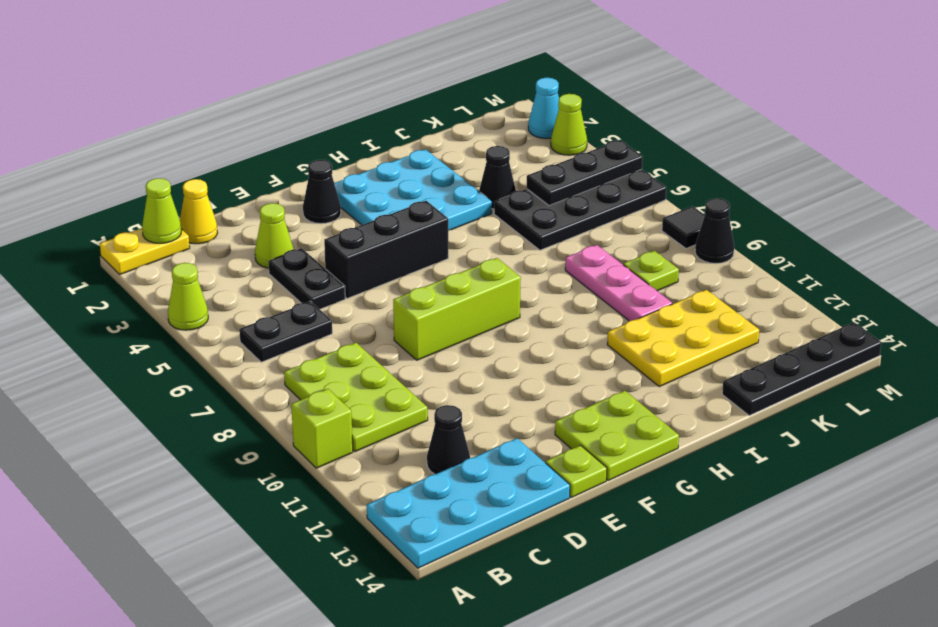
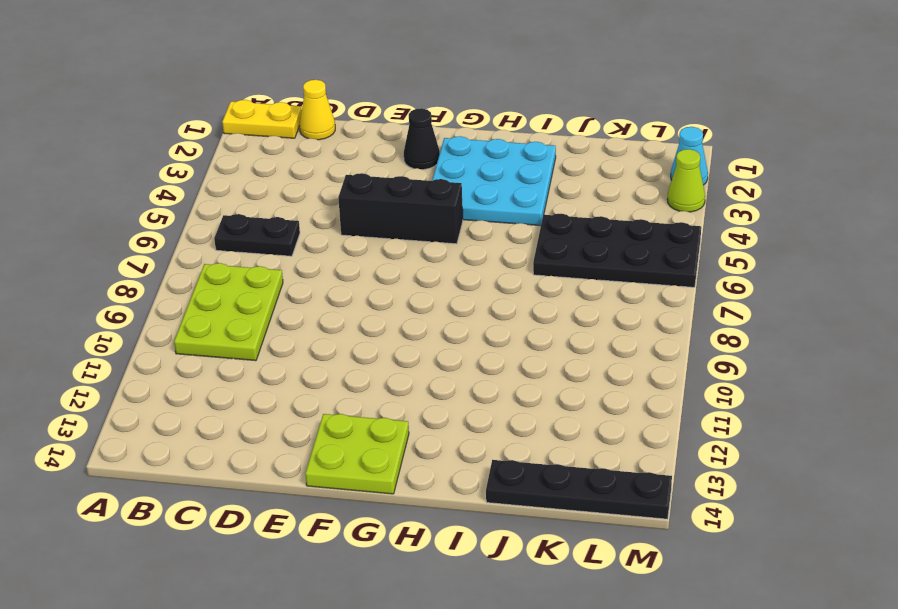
none -> lime cone A4 level 1
none -> lime brick A10 level 1
none -> cyan plate A13:D14 level 1

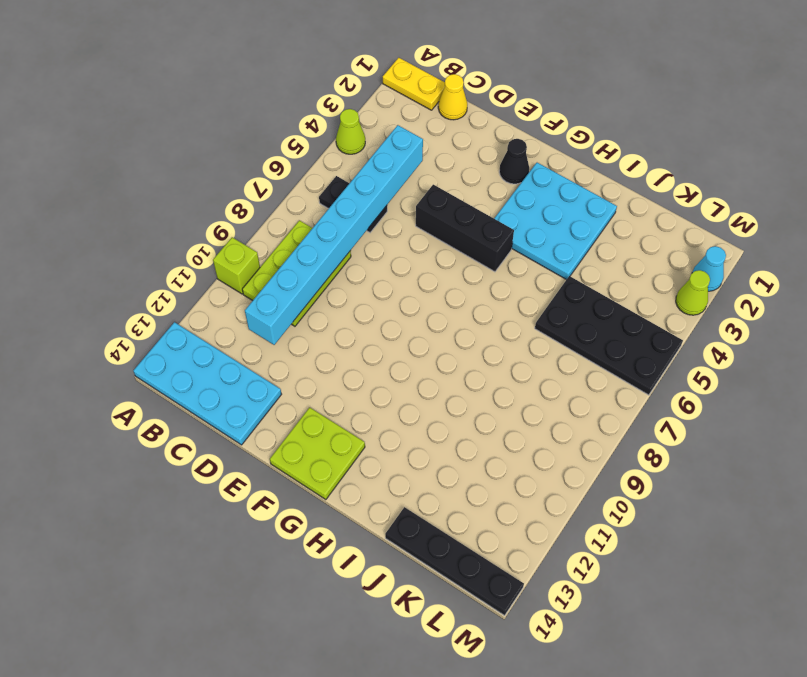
cyan brick C4:C11 level 2 -> none
none -> black cone C12 level 1
none -> lime cone D3 level 1
none -> black plate D4:D5 level 1

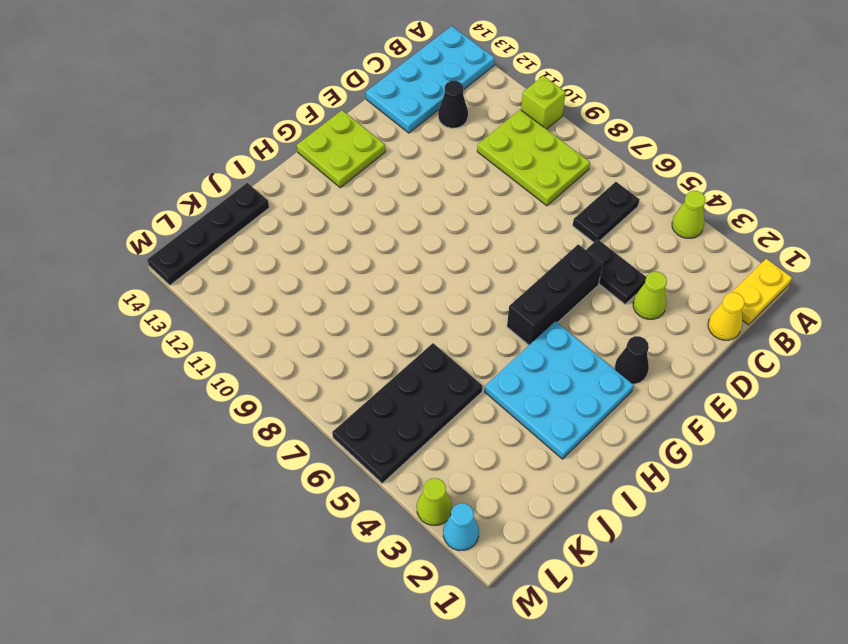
none -> lime brick E8:G8 level 1
none -> lime plate E14 level 1
none -> yellow plate I11:K12 level 1

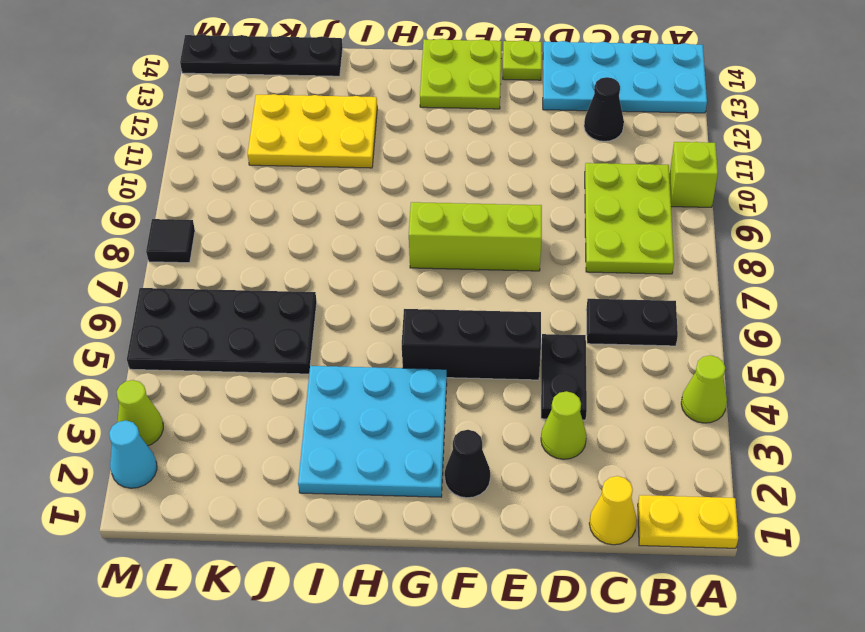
none -> black cone J4 level 1
none -> pink plate J8:J10 level 1
none -> lime plate K9 level 1

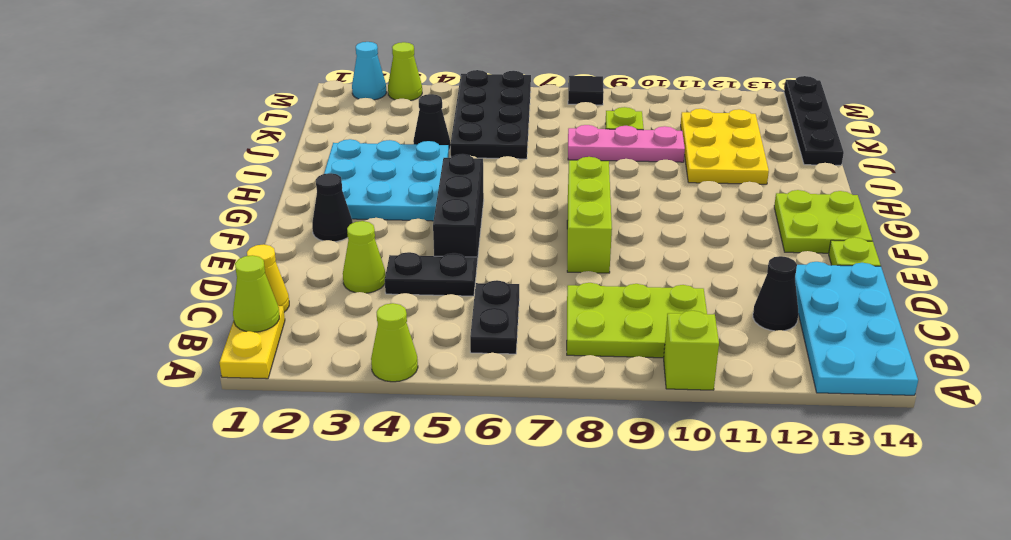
none -> black cone M9 level 1
none -> black plate K5:M5 level 2

